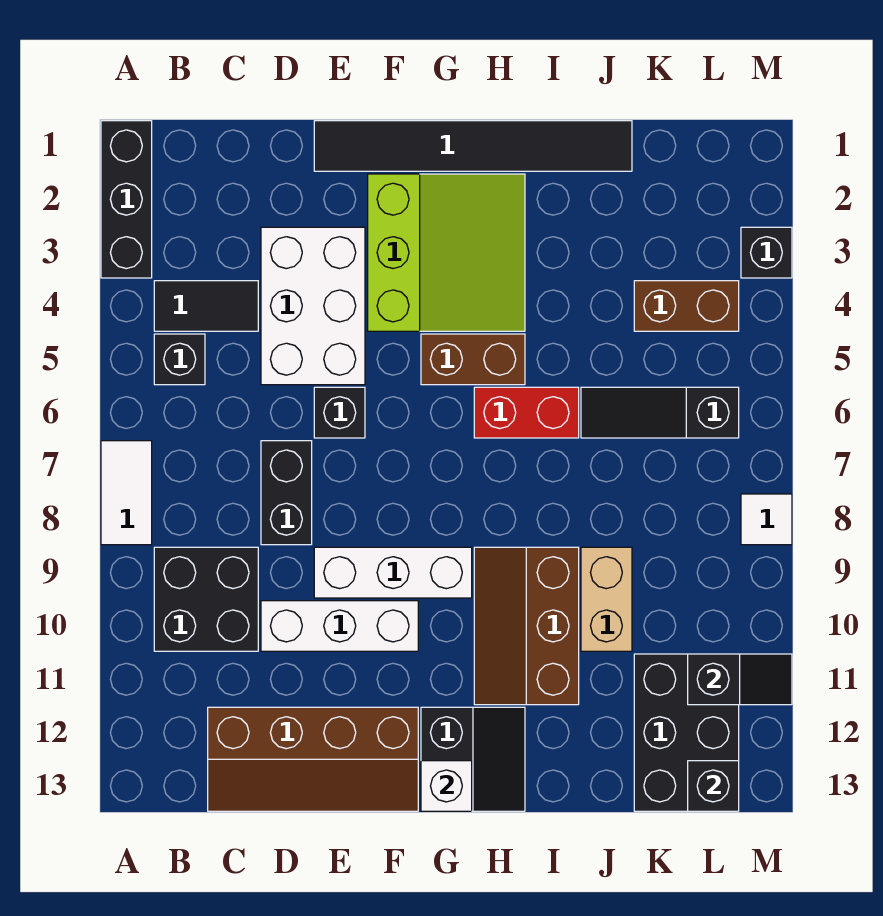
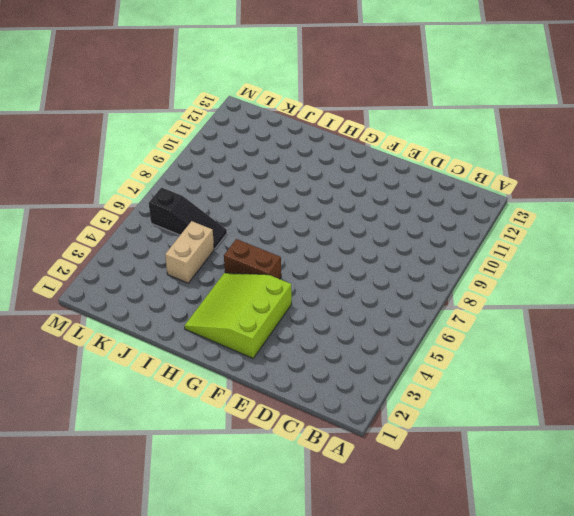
tan brick J4:J5 level 1 -> tan brick J9:J10 level 1
none -> black brick A1:A3 level 1
none -> white tile A7:A8 level 1
none -> black tile B4:C4 level 1

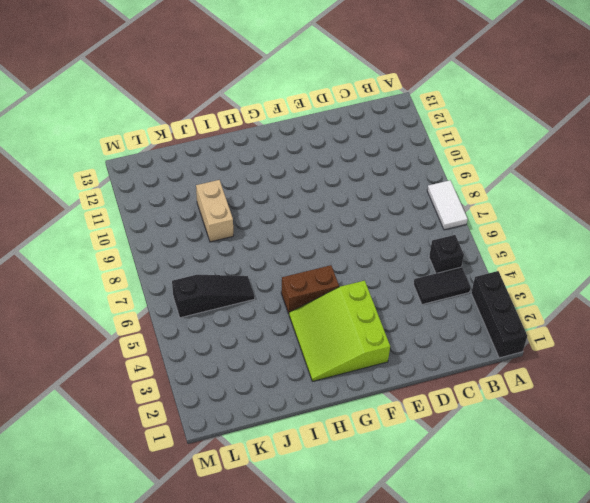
none -> black brick B9:C10 level 1
none -> brown slope C12:F13 level 1 top 12
none -> white brick D3:E5 level 1

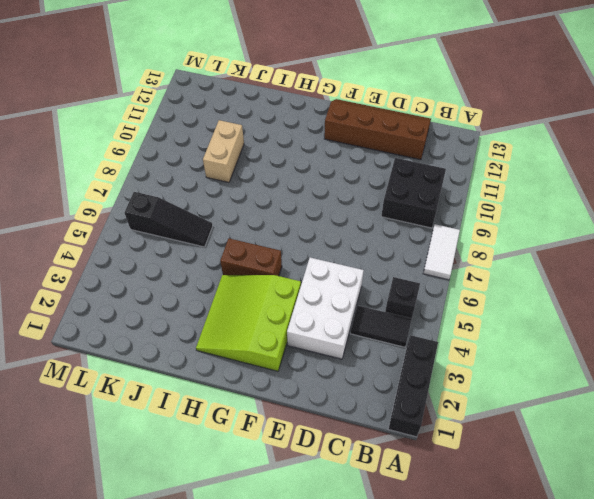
none -> black brick D7:D8 level 1
none -> white brick D10:F10 level 1
none -> black tile E1:J1 level 1

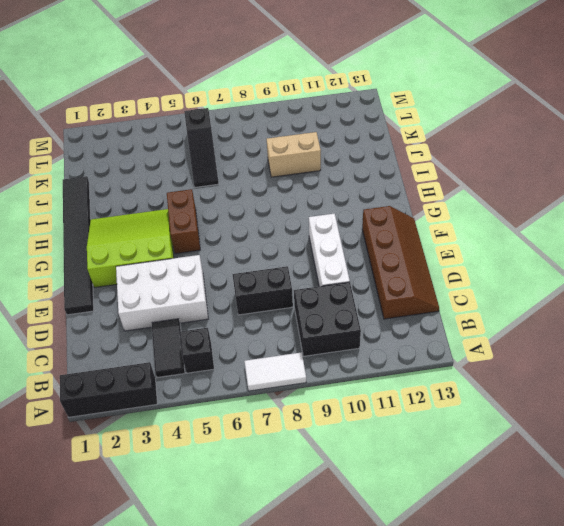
none -> black brick E6 level 1
none -> white brick E9:G9 level 1
none -> black slope G12:H13 level 1 top G

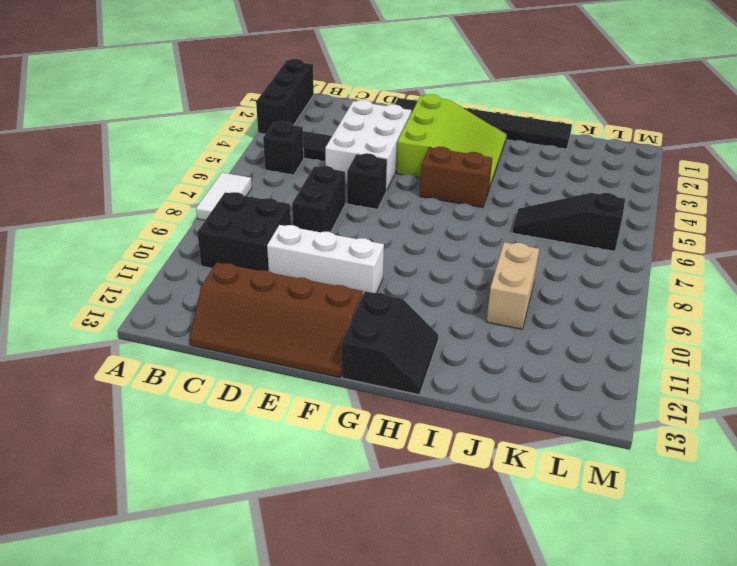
none -> white brick E9:G9 level 1
none -> red brick H6:I6 level 1
none -> brown slope H9:I11 level 1 top I

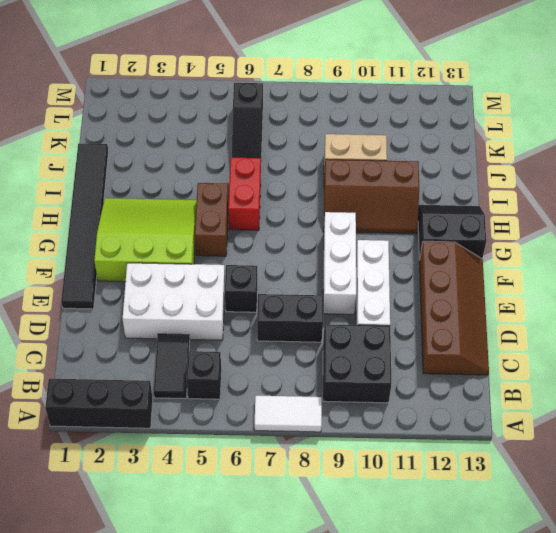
none -> brown brick K4:L4 level 1
none -> black brick K11:L13 level 1
none -> black brick M3 level 1

